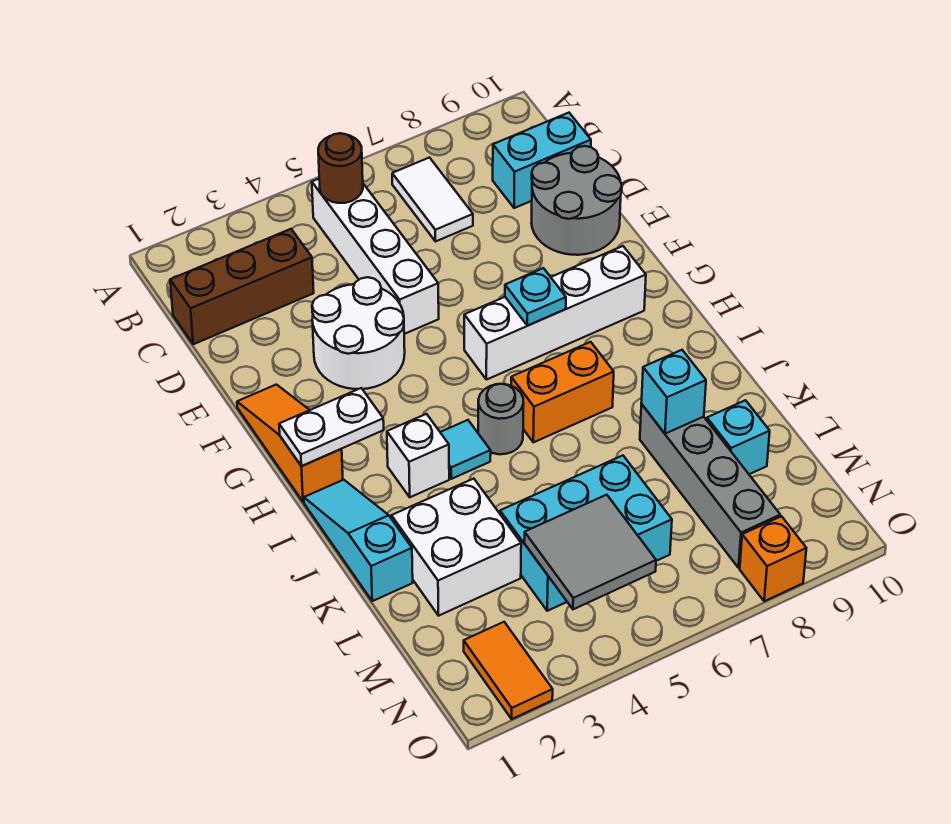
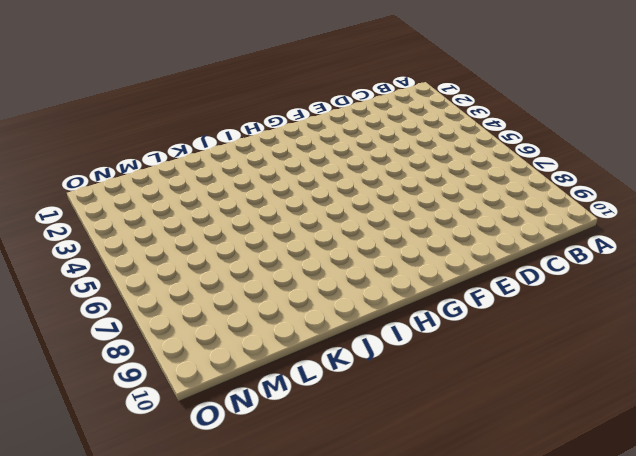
none -> white brick B5:E5 level 1
none -> white tile B7:C7 level 1
none -> brown brick C1:C3 level 1

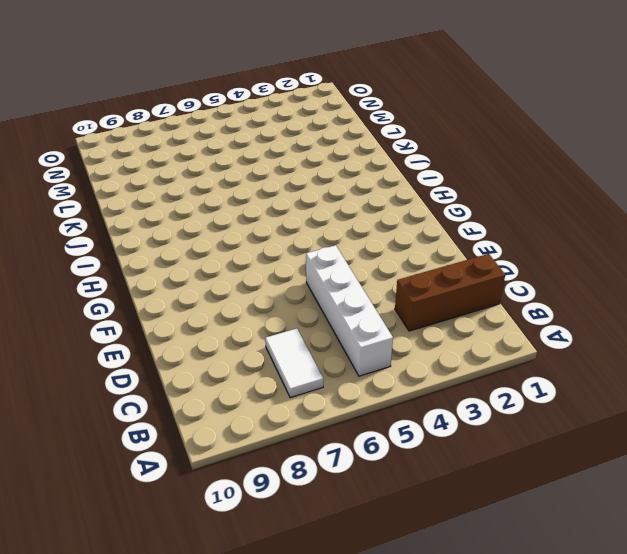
none -> cyan brick C9:C10 level 1
none -> grey round brick D9:E10 level 1
none -> white round brick E3:F4 level 1

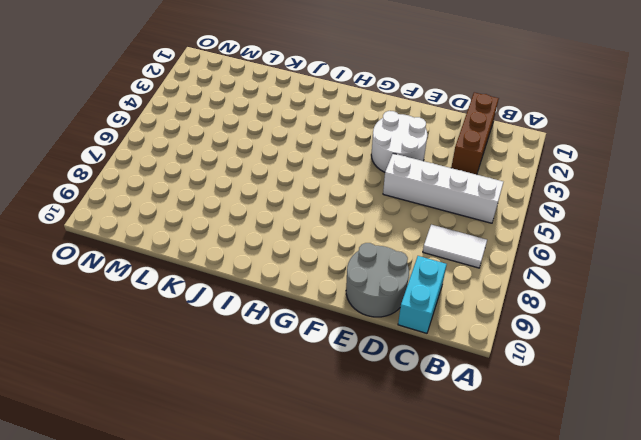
none -> orange slope F1:H1 level 1 top H
none -> white brick G6:G9 level 1
none -> cyan slope I1:K1 level 1 top K

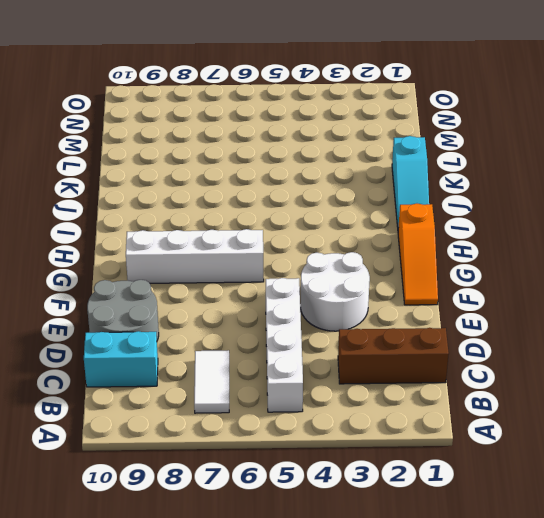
none -> white brick I3 level 1
none -> cyan tile I4 level 1
none -> grey round brick I5 level 1

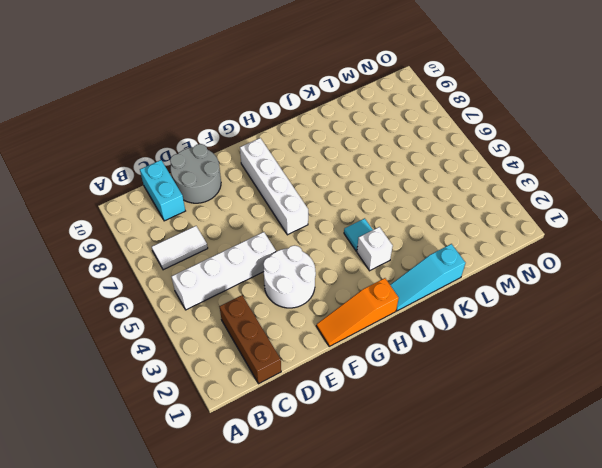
none -> grey round brick I5 level 1
none -> orange brick I6:I7 level 1
none -> white brick K2:L3 level 1

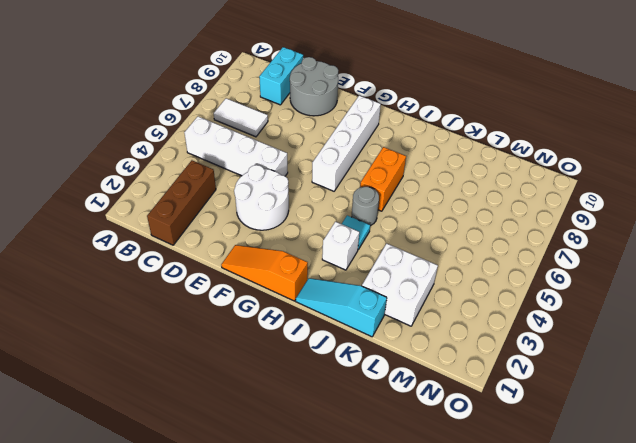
none -> grey brick K8:N8 level 1
none -> cyan brick L4:M6 level 1
none -> cyan brick L9 level 1

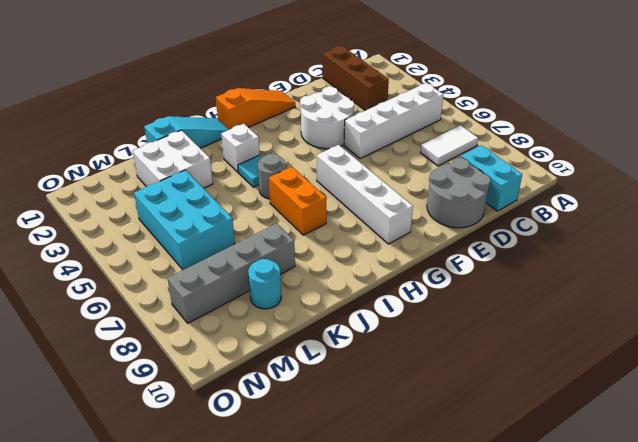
cyan round brick L9 level 1 -> cyan brick L9 level 1
none -> orange tile N2:O2 level 1
none -> orange brick O8 level 1
none -> brown round brick B5 level 2

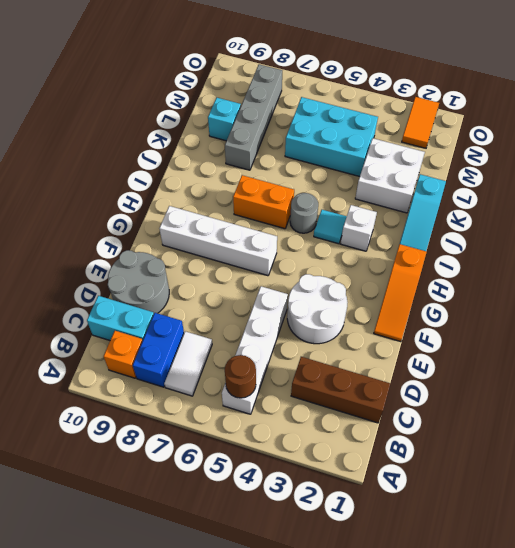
blue brick B8:C8 level 1 -> none
orange brick B9 level 1 -> orange brick O8 level 1
none -> cyan plate G7 level 2
none -> white plate H1:H2 level 2
none -> cyan brick K8 level 2

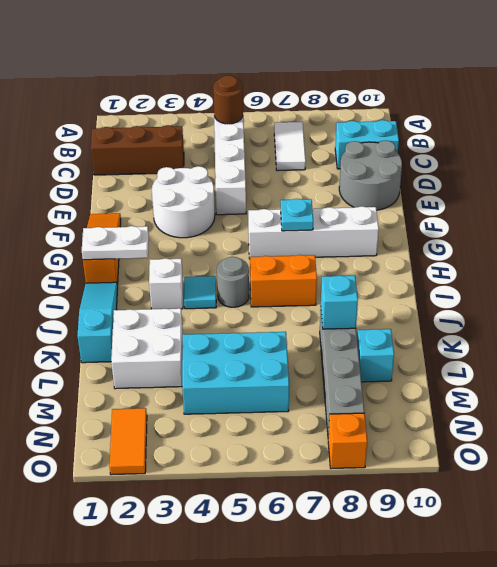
none -> grey tile M4:N5 level 2

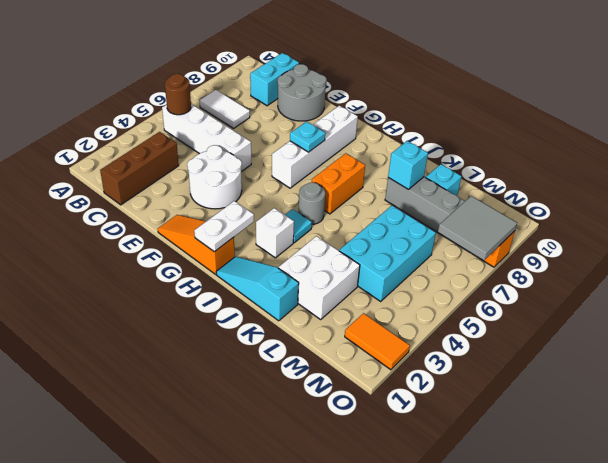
grey tile N7:O8 level 2 -> grey tile M4:N5 level 2

